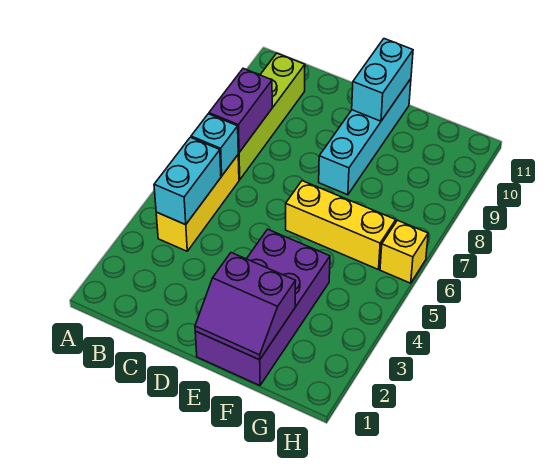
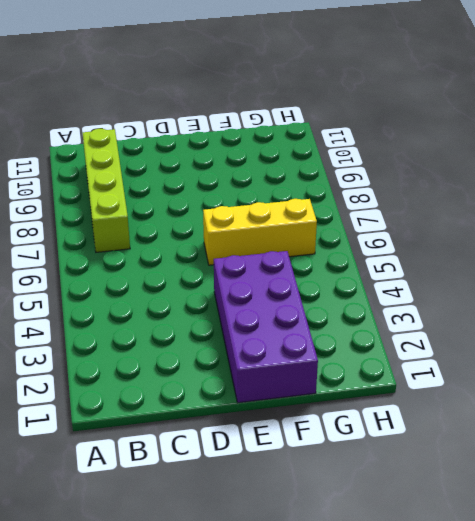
none -> yellow brick B4:B6 level 1
none -> cyan brick E8:E11 level 1

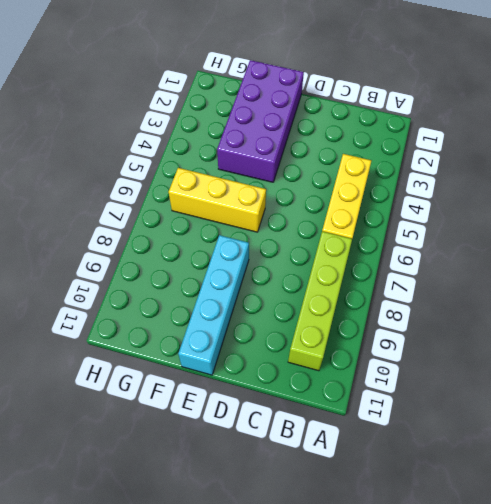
none -> yellow brick H6 level 1
none -> cyan brick B4:B5 level 2

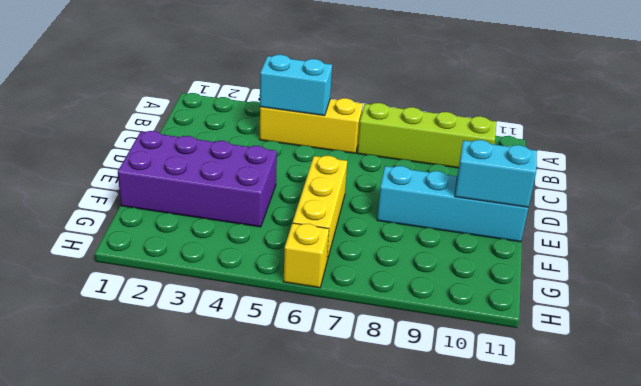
none -> cyan brick B6 level 2
none -> purple brick B7:B8 level 2

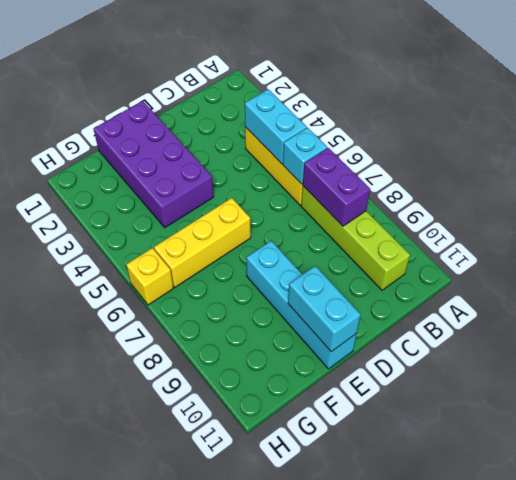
none -> purple slope E1:F2 level 2 top 2

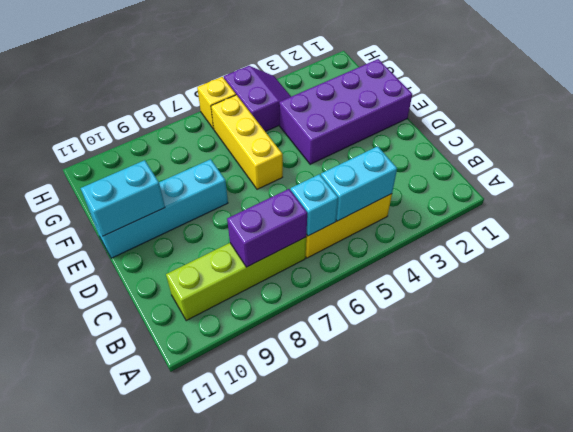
purple slope G4:H5 level 1 top 5 -> purple slope E1:F2 level 2 top 2

